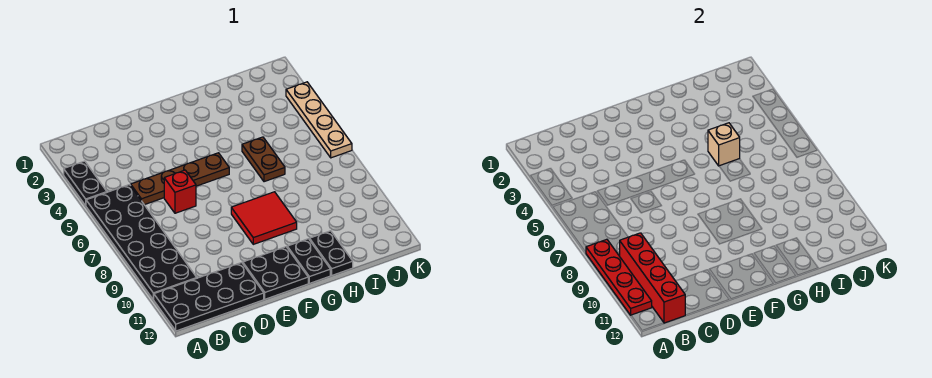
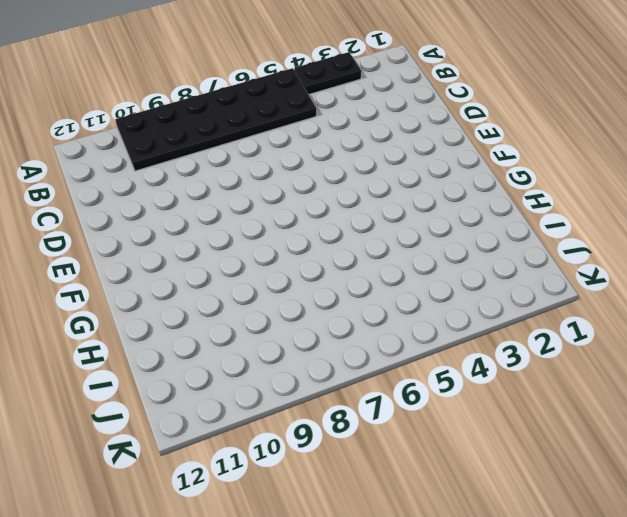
none -> black plate A11:D12 level 1
none -> brown plate C5:F5 level 1
none -> red brick D6 level 1

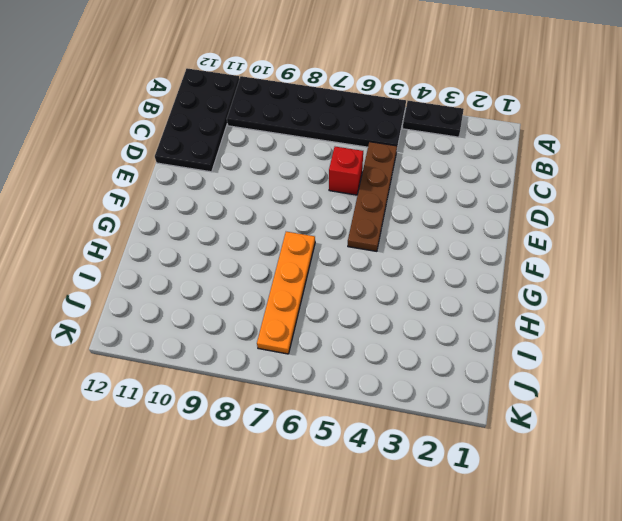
orange plate G7:J7 level 1 -> none
none -> black plate E11:F12 level 1
none -> red tile F8:G9 level 1
none -> black plate G11:G12 level 1

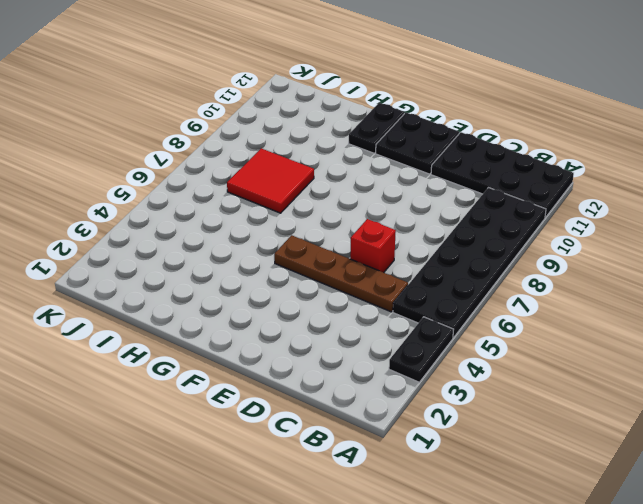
red tile H7:I8 level 1 -> red tile F8:G9 level 1
none -> brown plate H5:H6 level 1
none -> black plate H11:H12 level 1
none -> tan plate K3:K6 level 1

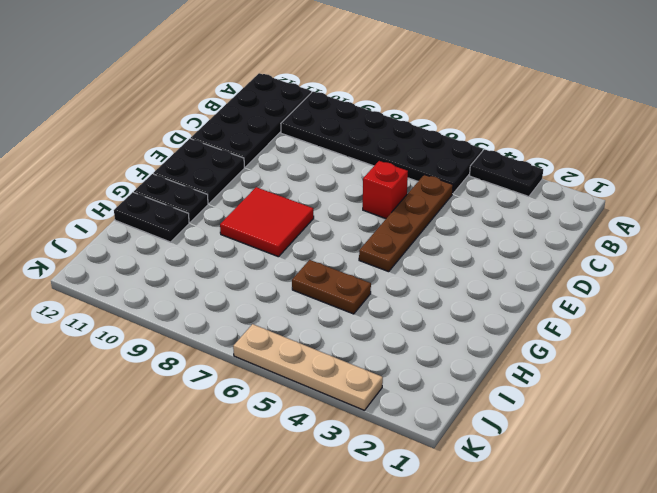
none -> red plate A8:A11 level 2
none -> red brick B9:B12 level 2
none -> tan brick H5 level 2

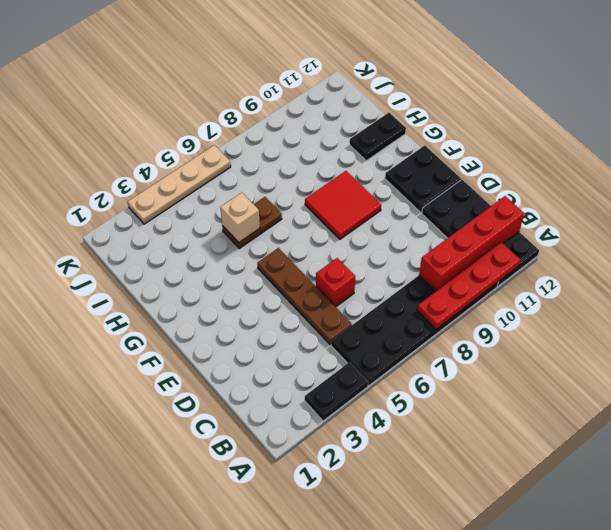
none -> black plate G11:G12 level 1

